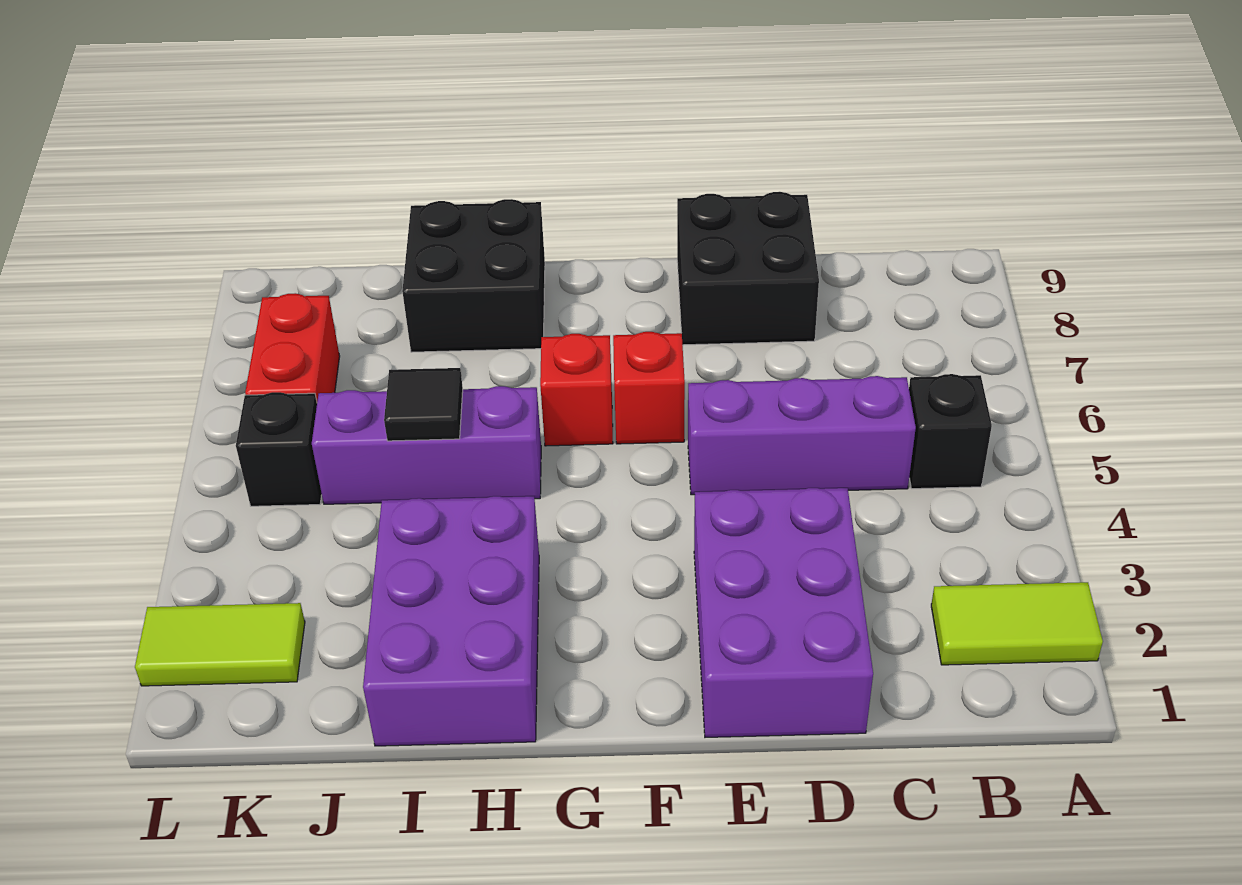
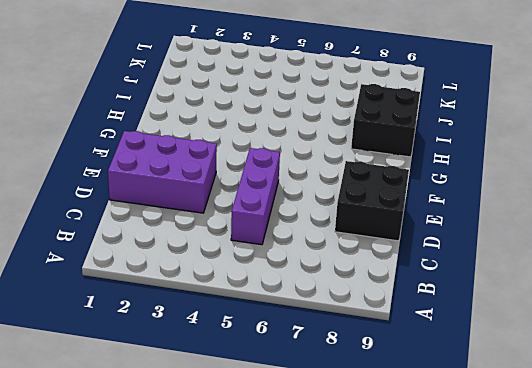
none -> lime tile A2:B2 level 1
none -> black brick B5 level 1
none -> red brick F6 level 1

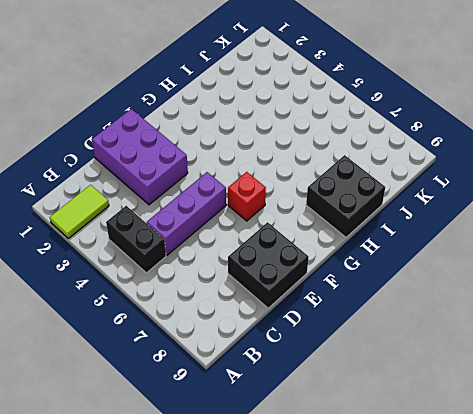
black brick B4:B5 level 1 -> black brick B5 level 1
none -> red brick G6 level 1
none -> purple brick H1:I3 level 1
none -> purple brick H5:J5 level 1

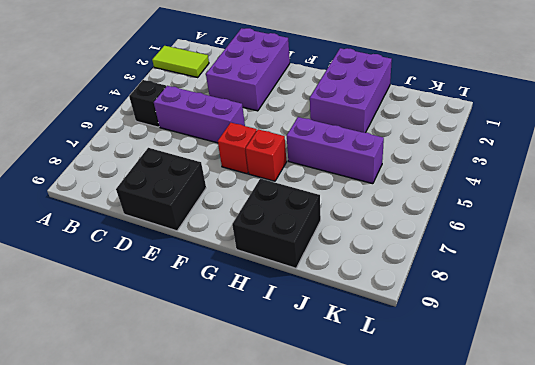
none -> lime tile K2:L2 level 1
none -> black brick K5 level 1
none -> red brick K6:K7 level 1

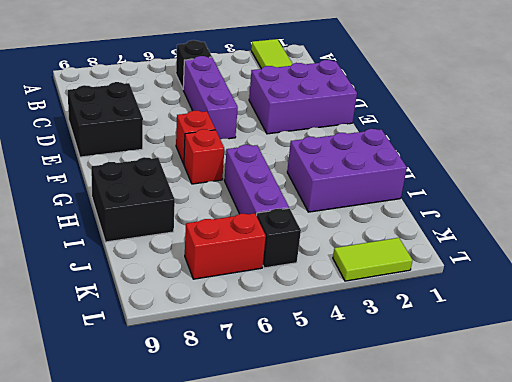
lime tile L2:L3 level 1 -> lime tile K2:L2 level 1
none -> black tile I5 level 2

